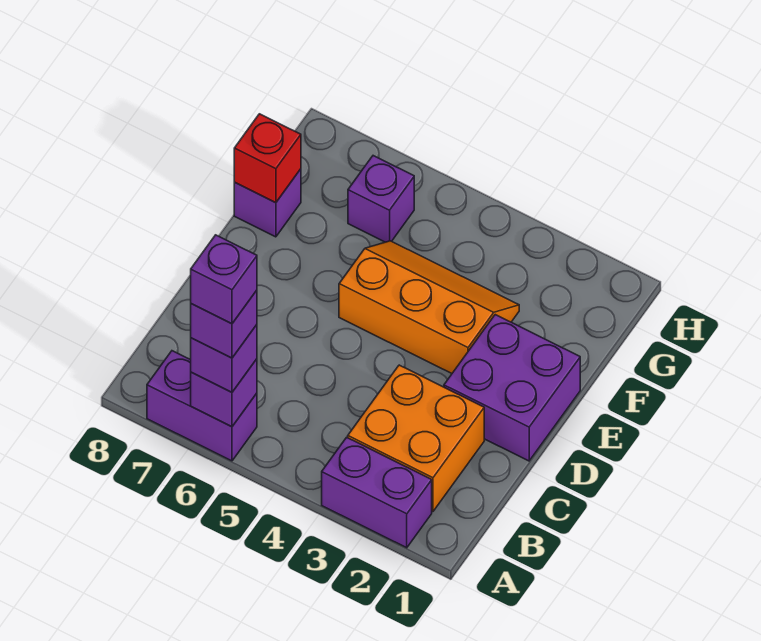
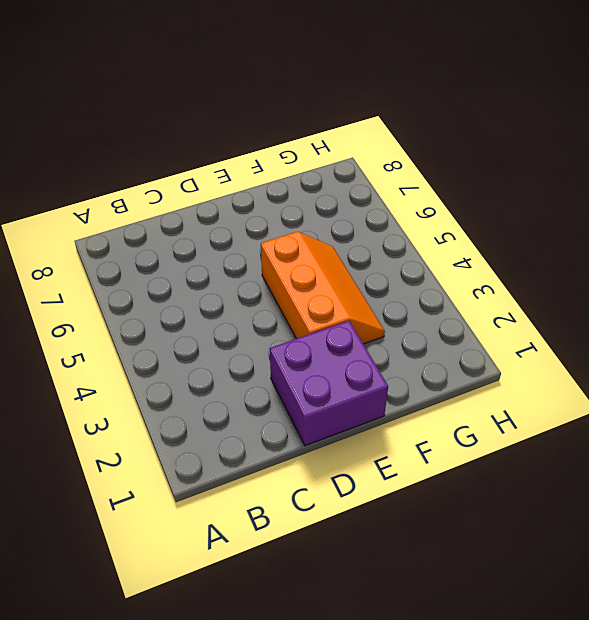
none -> purple brick A2:A3 level 1
none -> purple brick A6:A7 level 1
none -> orange brick B2:C3 level 1

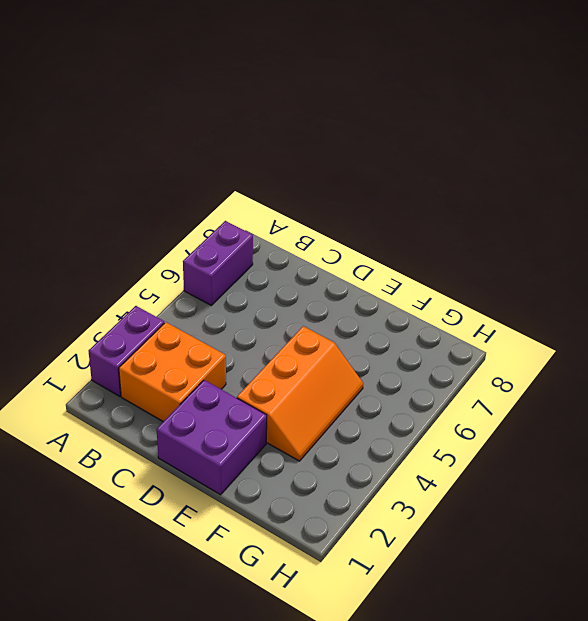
none -> purple brick F8 level 1
none -> purple brick G6 level 1
none -> purple brick A6 level 2

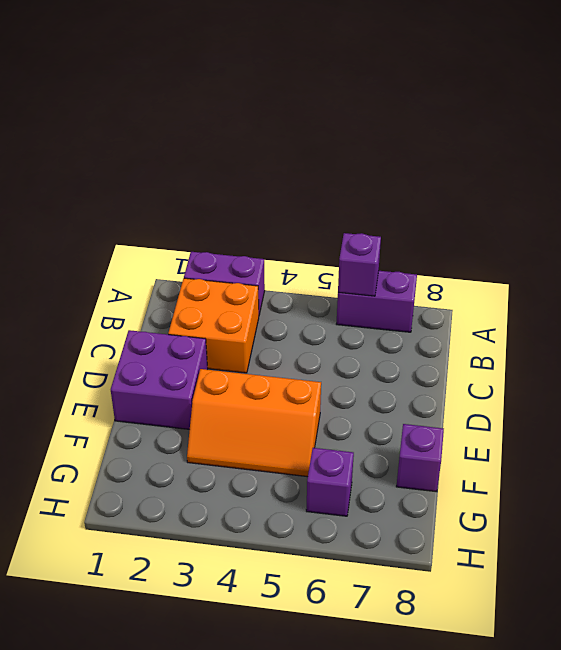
none -> red brick F8 level 2
none -> purple brick A6 level 3
none -> purple brick A6 level 4

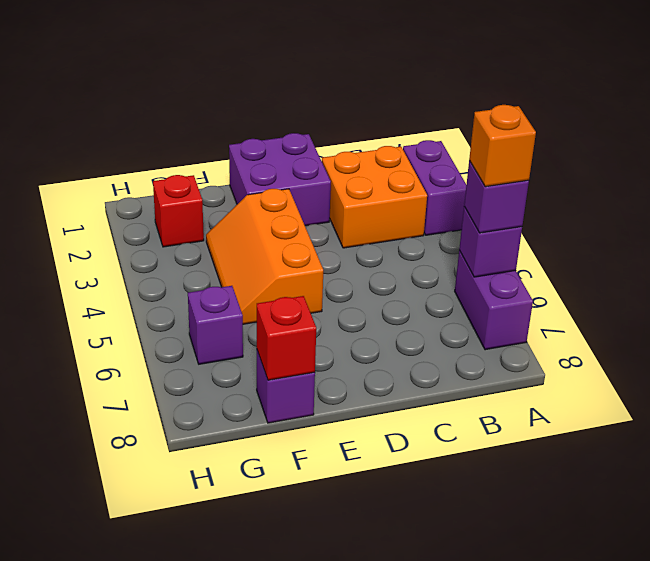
orange brick A6 level 4 -> purple brick A6 level 4
red brick G2 level 1 -> none
none -> purple brick A6 level 5

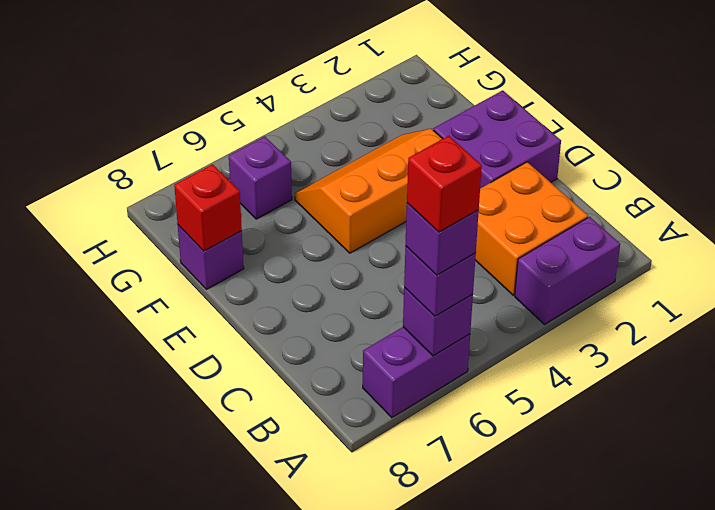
red brick A6 level 5 -> purple brick A6 level 5

